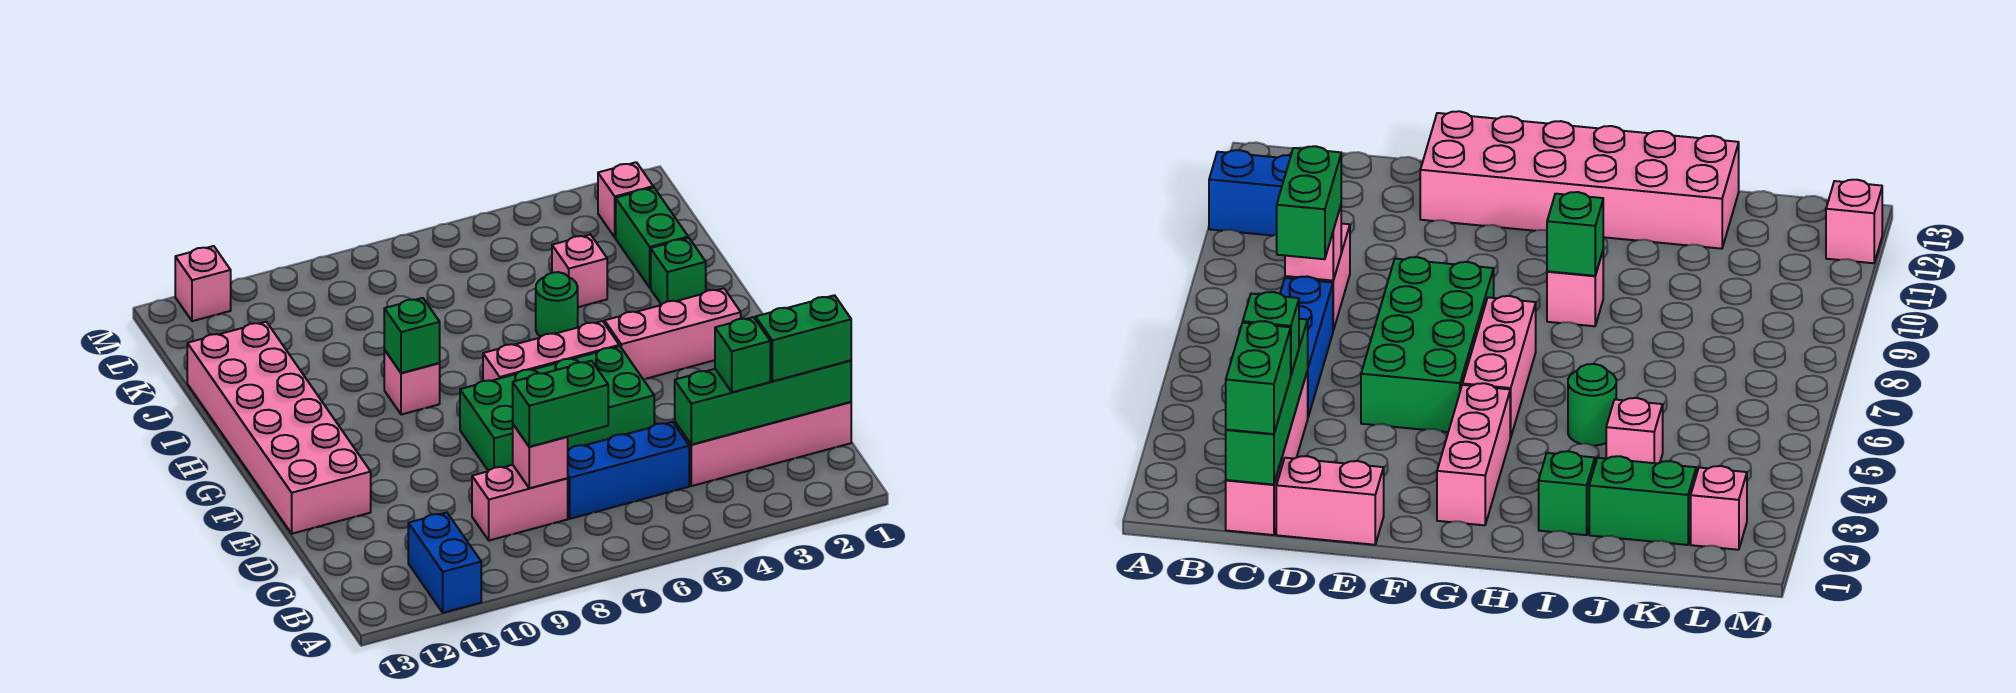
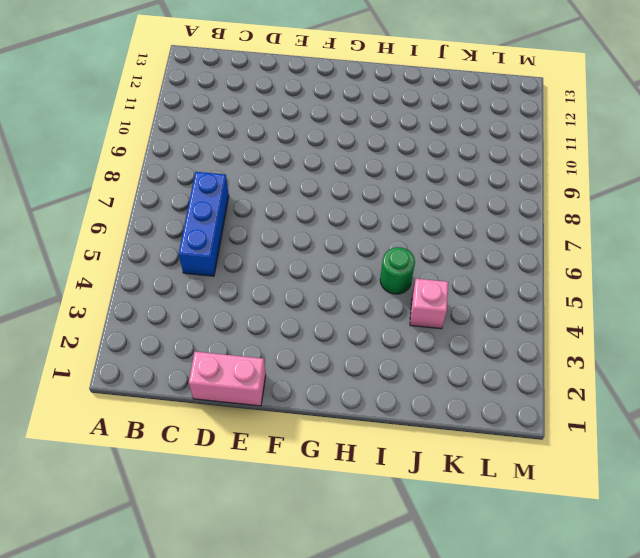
none -> blue brick A11:B11 level 1
none -> pink brick C1:C4 level 1
none -> pink brick C8:C9 level 1

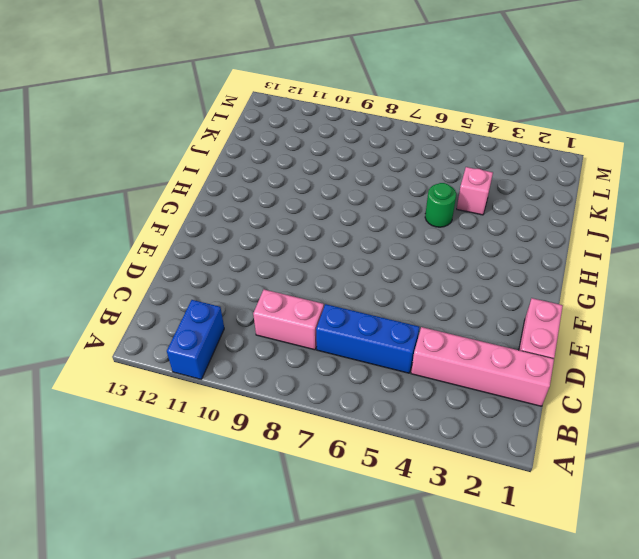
none -> green brick E5:F8 level 1
none -> pink brick E12:J13 level 1
none -> pink brick G2:G4 level 1

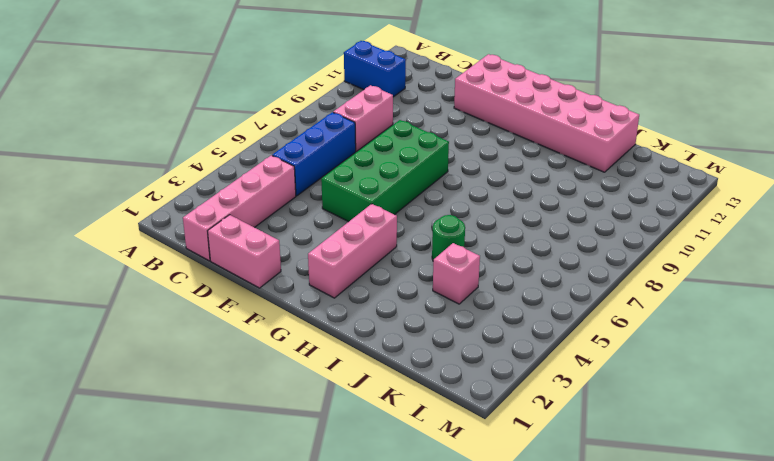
none -> pink brick G5:G7 level 1
none -> pink brick H9 level 1
none -> green brick I2 level 1

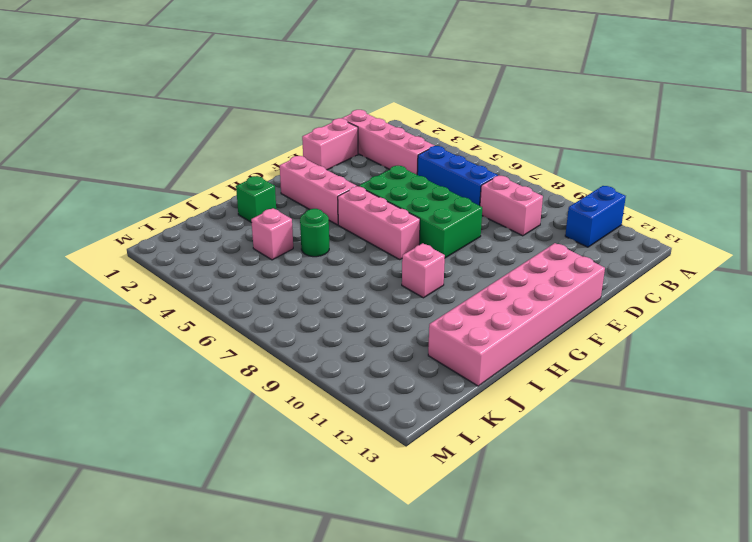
none -> green brick J2:K2 level 1
none -> pink brick L2 level 1
none -> pink brick M12 level 1

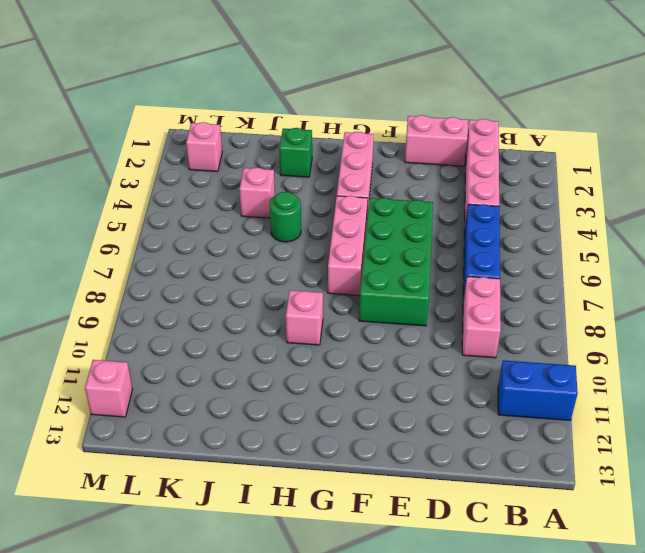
none -> pink brick E12:J13 level 1
none -> green brick J2:K2 level 1
none -> green brick C1:C4 level 2

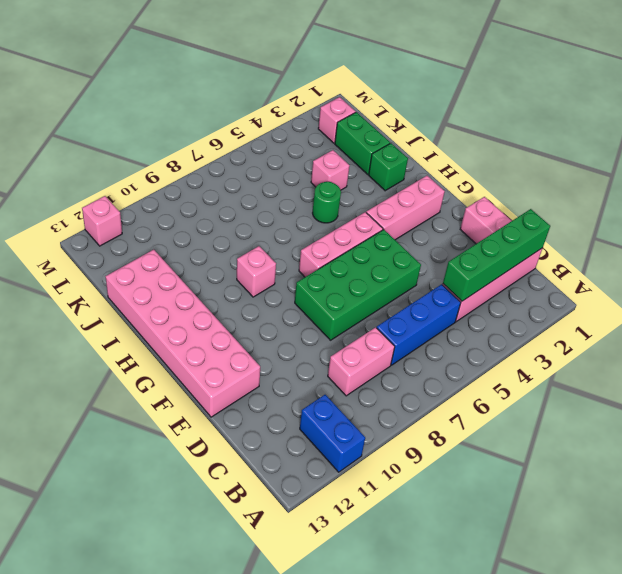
none -> pink brick C8 level 2
none -> green brick H9 level 2
none -> green brick C1:C2 level 3

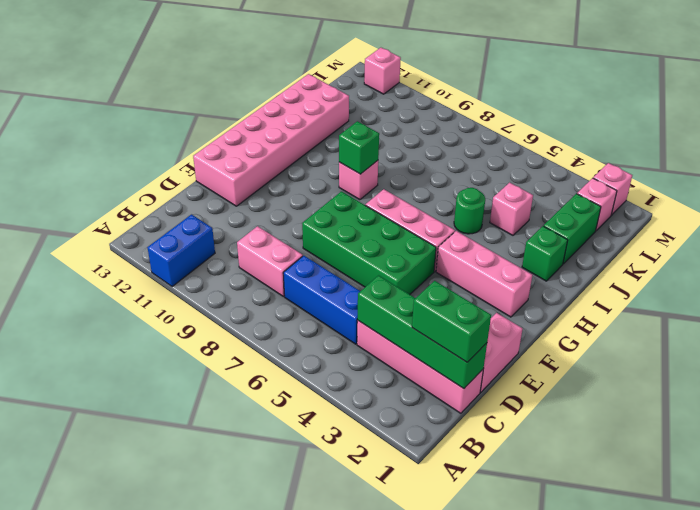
pink brick M2 level 1 -> pink brick C8 level 2
none -> green brick C3 level 3
none -> green brick C7:C8 level 3

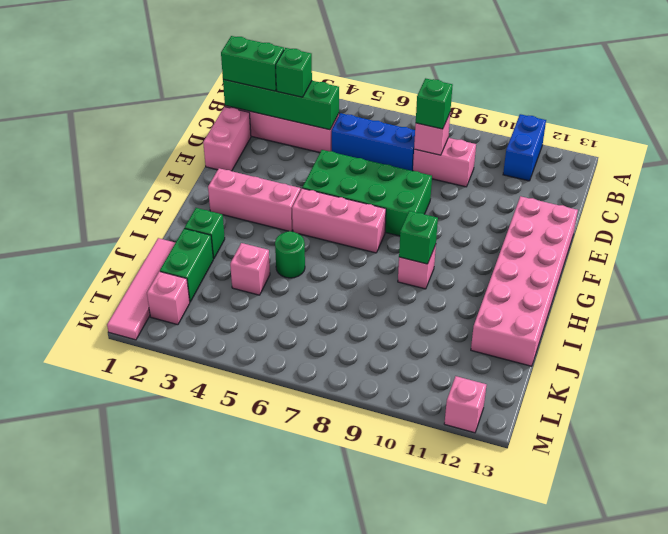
green brick C8 level 3 -> green brick C7:C8 level 3
pink tile J1:M1 level 1 -> none

